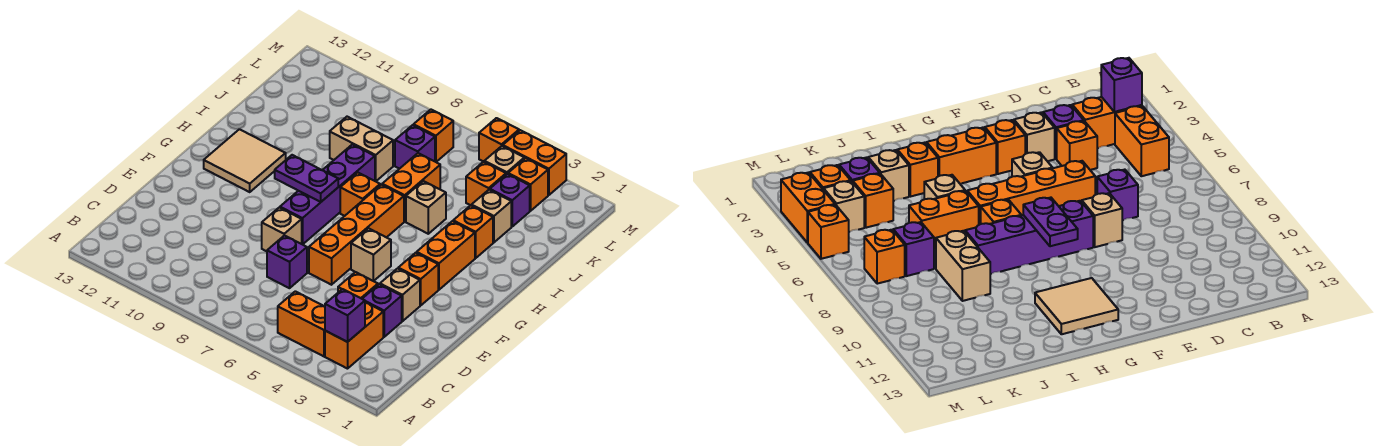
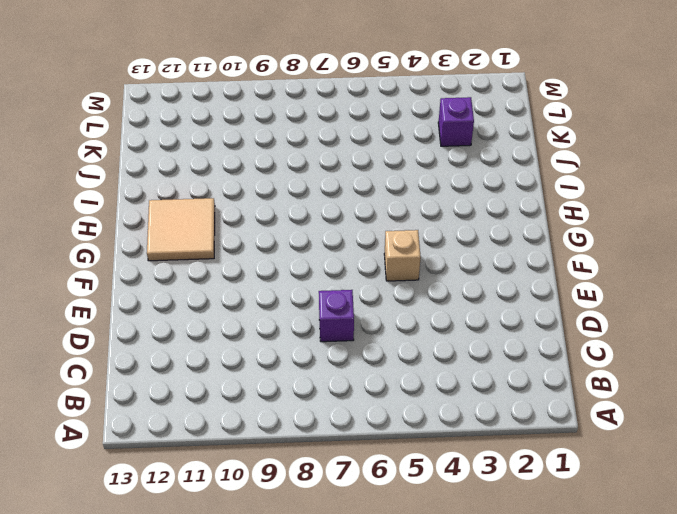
none -> orange brick B3:C3 level 1
none -> orange brick B4:B5 level 1
none -> purple brick D3 level 1

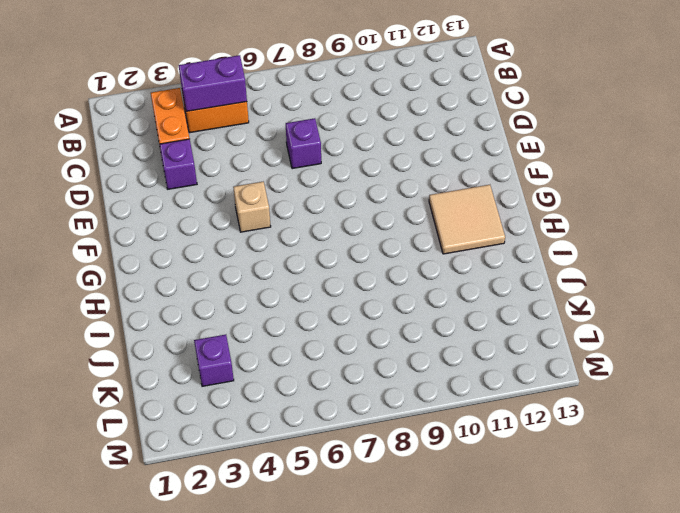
purple brick B4:B5 level 2 -> none
none -> orange brick D4 level 1
none -> tan brick E3 level 1
none -> orange brick E6:H6 level 1

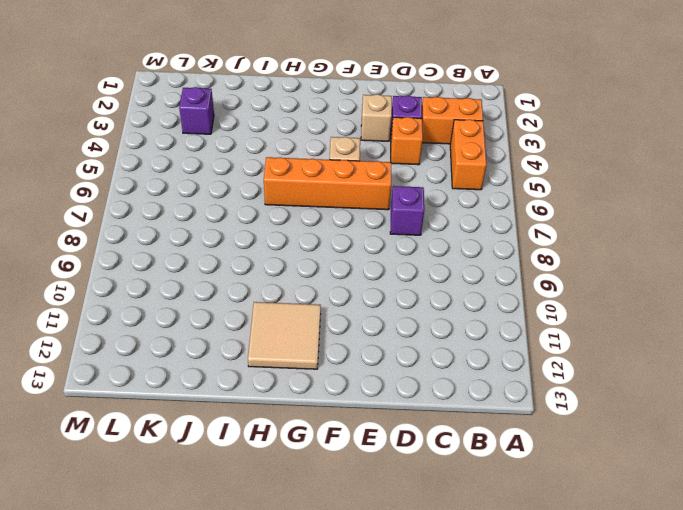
none -> tan brick E8 level 1
none -> orange brick F3 level 1
none -> purple brick F8:I8 level 1

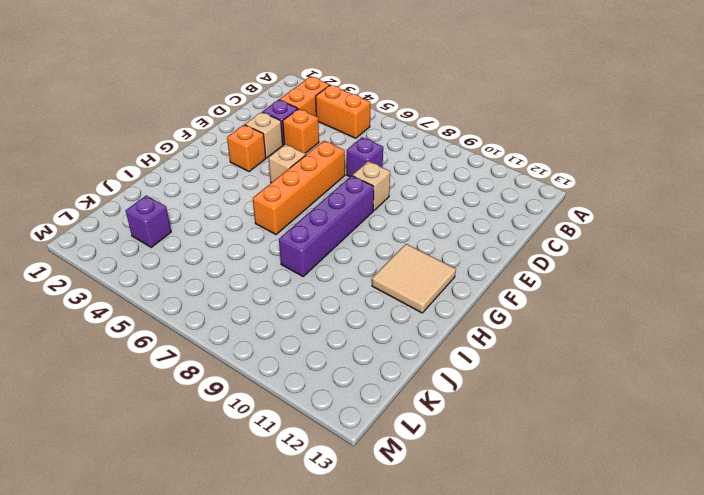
none -> orange brick G3:H3 level 1
none -> orange brick H7 level 1
none -> orange brick I3 level 1

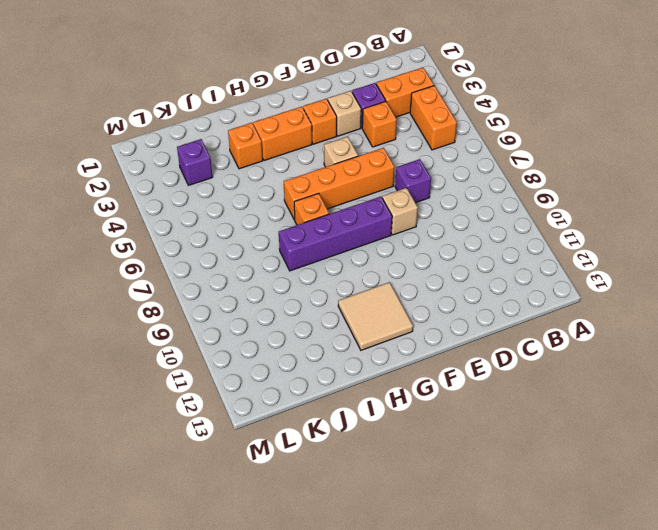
none -> tan brick I5 level 1
none -> orange brick I6:J6 level 1
none -> tan brick J3 level 1

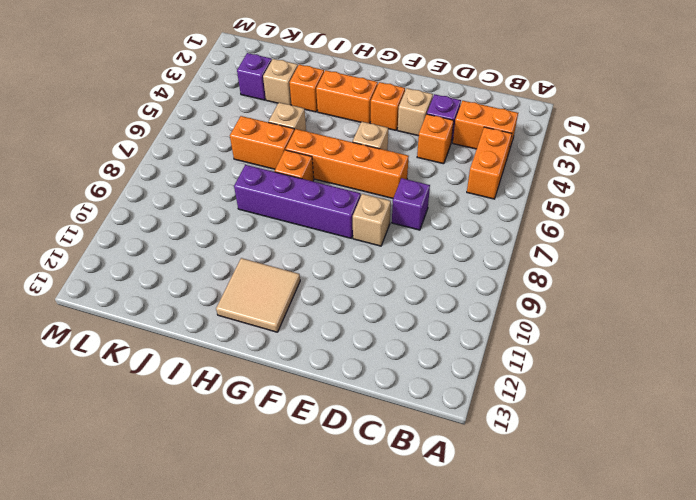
none -> tan brick J8:J9 level 1
none -> orange brick K4 level 1
none -> purple brick K7 level 1

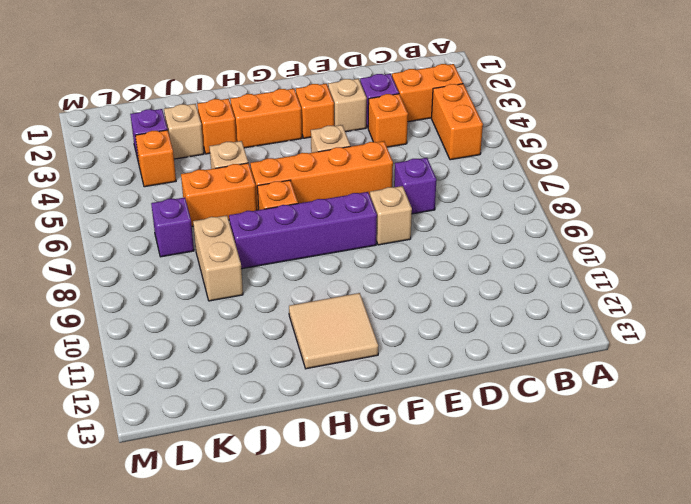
none -> orange brick L3 level 1
none -> tan brick L4 level 1
none -> orange brick L7 level 1

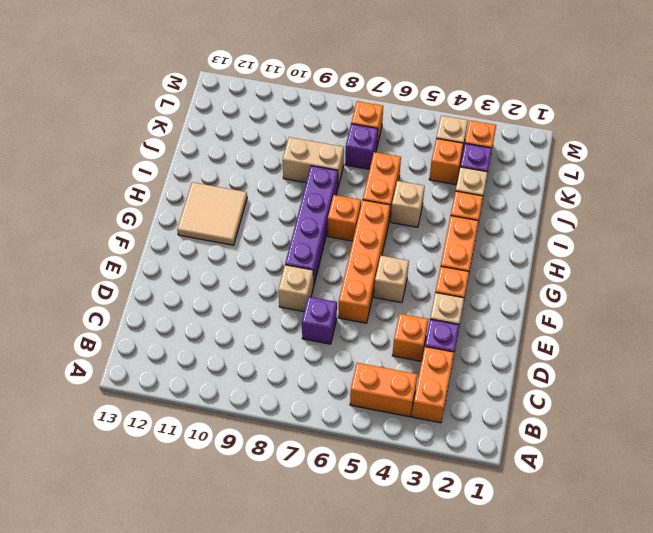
none -> orange brick M3:M4 level 1
none -> orange brick M5 level 1
none -> purple brick B3 level 2

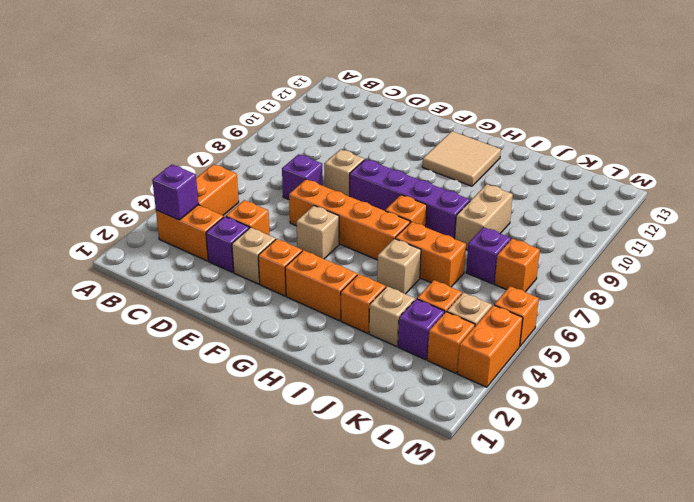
none -> purple plate G8:G9 level 2

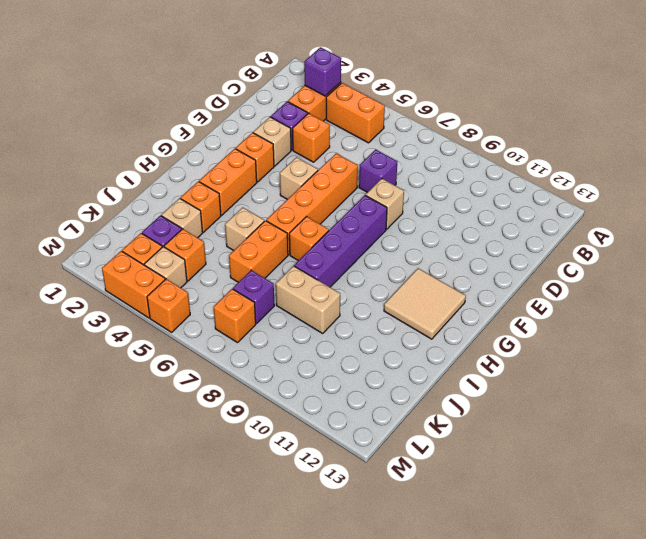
none -> purple plate G8:G9 level 2

